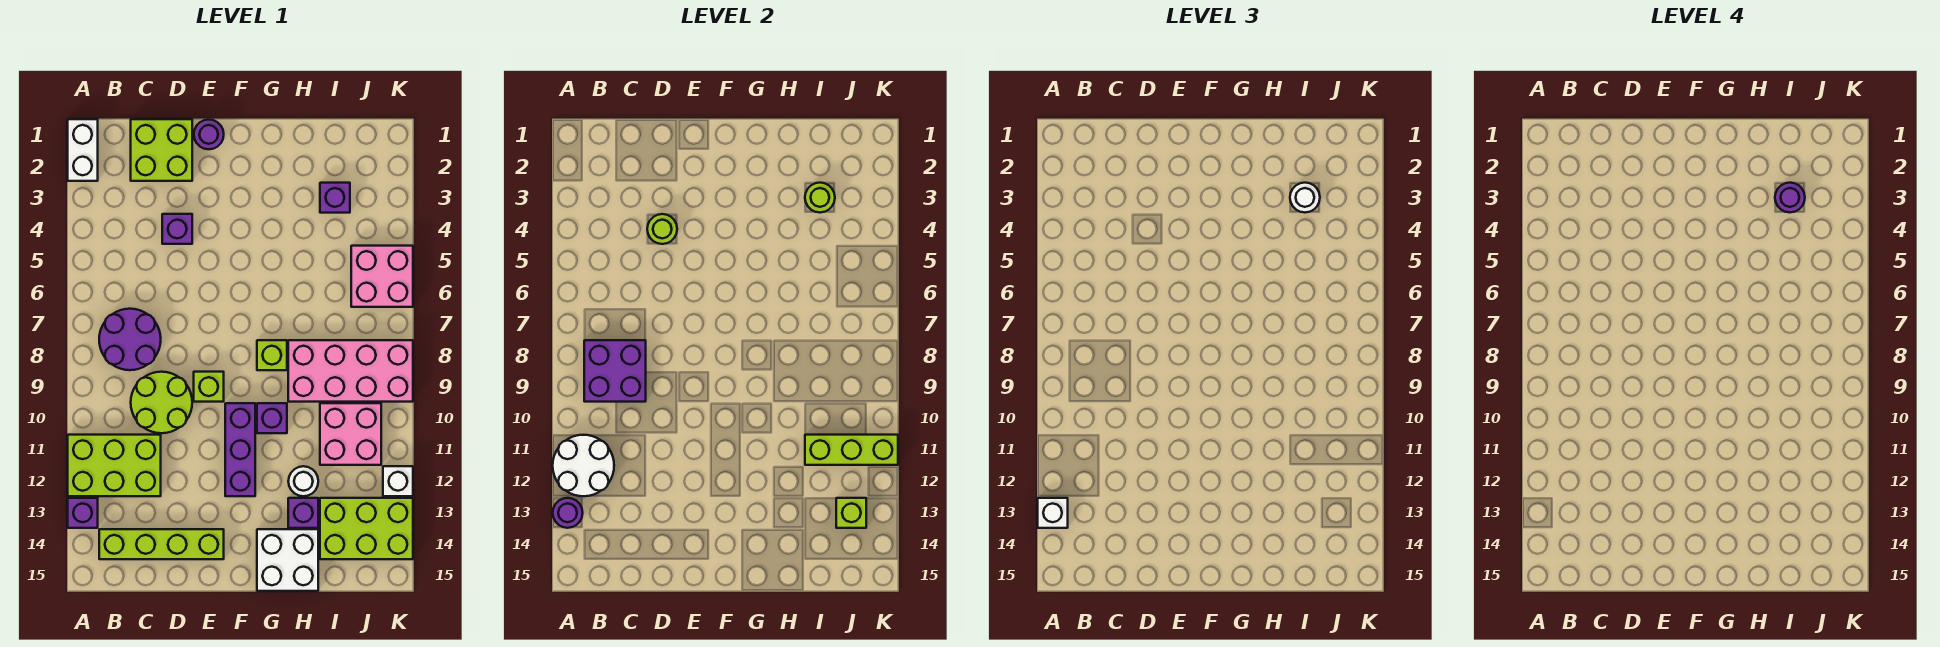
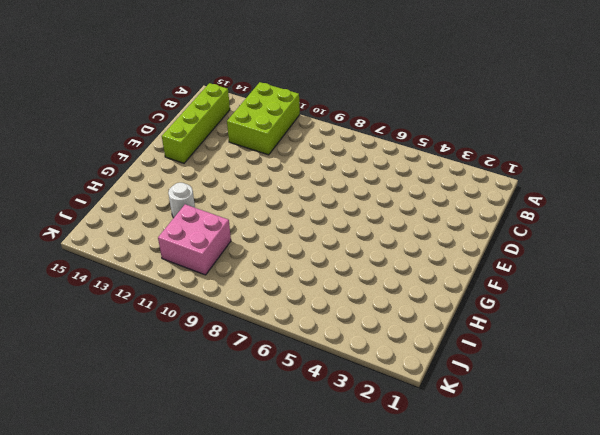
none -> white brick A1:A2 level 1
none -> purple brick A13 level 1
none -> purple round brick B7:C8 level 1
none -> lime brick C1:D2 level 1

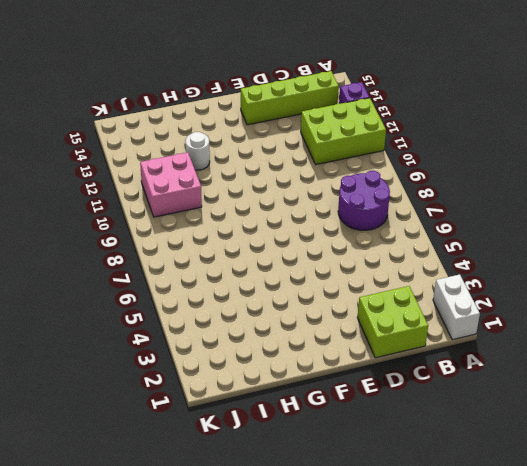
none -> lime round brick C9:D10 level 1
none -> purple brick D4 level 1
none -> purple round brick E1 level 1
none -> lime brick E9 level 1

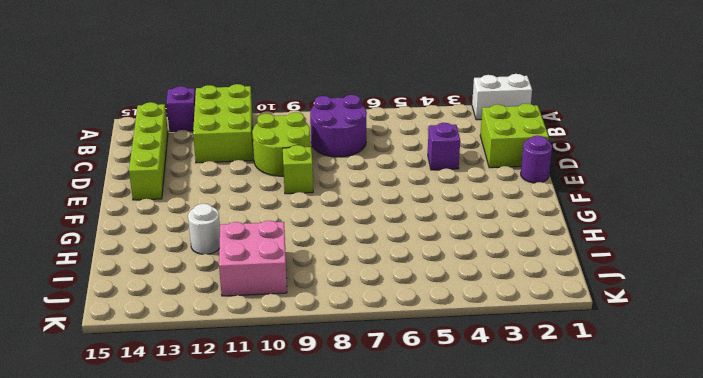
none -> purple brick F10:F12 level 1
none -> lime brick G8 level 1
none -> purple brick G10 level 1
none -> white brick G14:H15 level 1

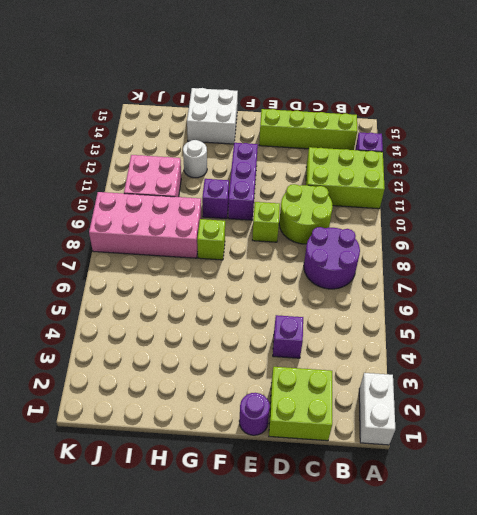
none -> purple brick H13 level 1
none -> purple brick I3 level 1
none -> lime brick I13:K14 level 1
none -> pink brick J5:K6 level 1

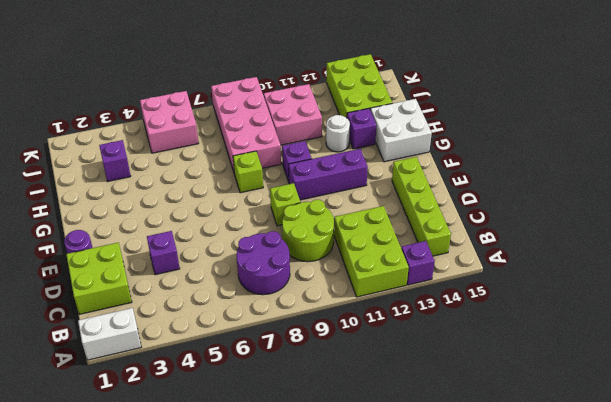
none -> white brick K12 level 1
none -> white round brick A11:B12 level 2
none -> purple round brick A13 level 2
none -> purple brick B8:C9 level 2

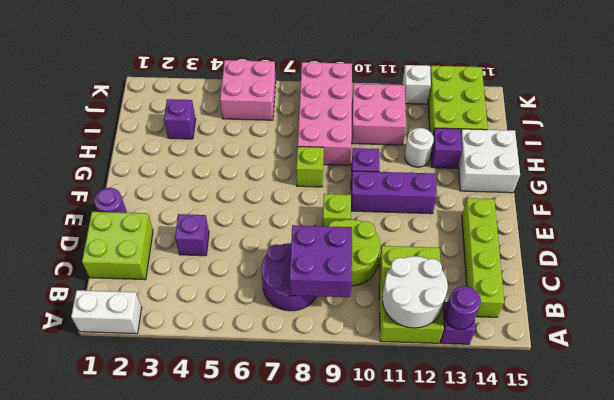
none -> lime round brick D4 level 2
none -> lime round brick I3 level 2
none -> lime brick I11:K11 level 2
none -> lime brick J13 level 2

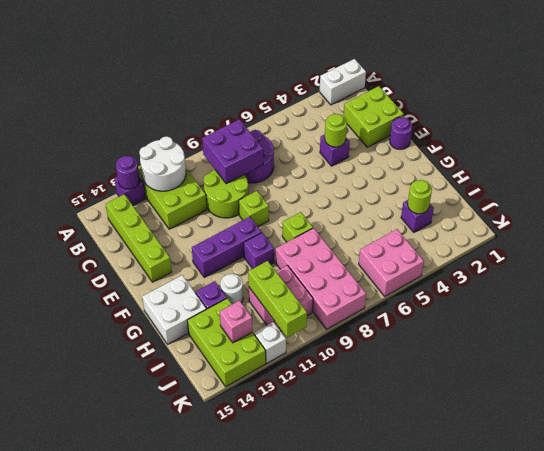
pink brick J13 level 2 -> lime brick J13 level 2
none -> white brick A13 level 3
none -> white round brick I3 level 3
none -> purple round brick I3 level 4

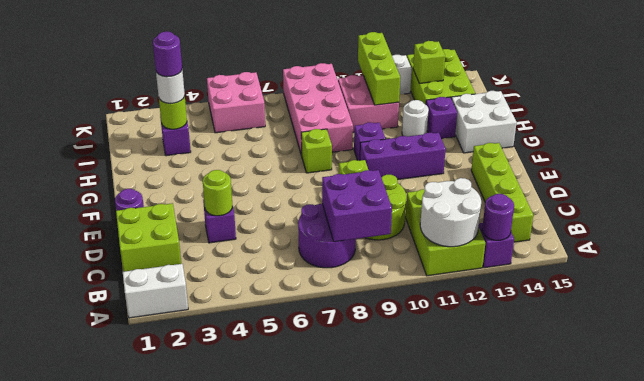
none -> white brick A13 level 3

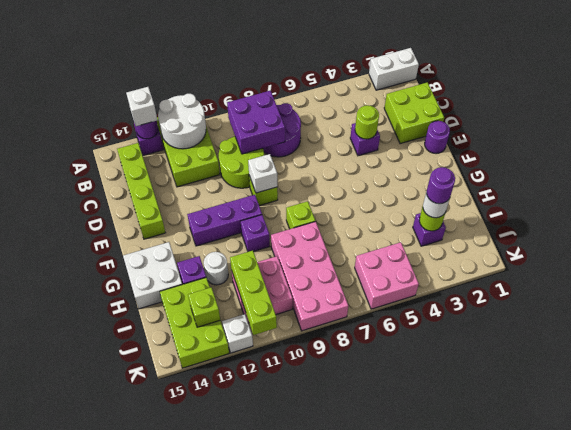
white brick E9 level 2 -> none

